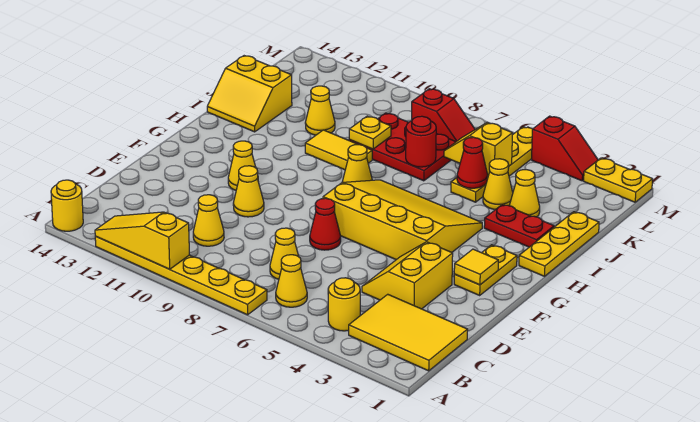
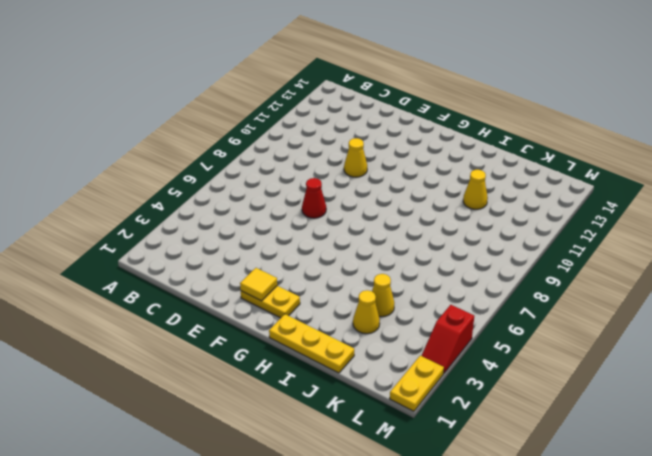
none -> yellow plate A7:A12 level 1
none -> yellow round brick A14 level 1
none -> yellow tile B1:C3 level 1
none -> yellow round brick B4 level 1

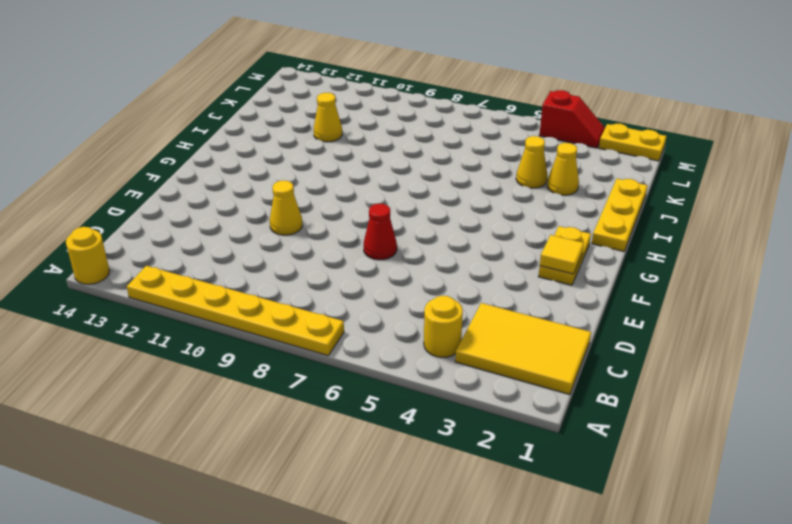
none -> yellow cone B6 level 1
none -> yellow cone C7 level 1
none -> yellow cone C10 level 1
none -> yellow slope D3:E4 level 1 top 3

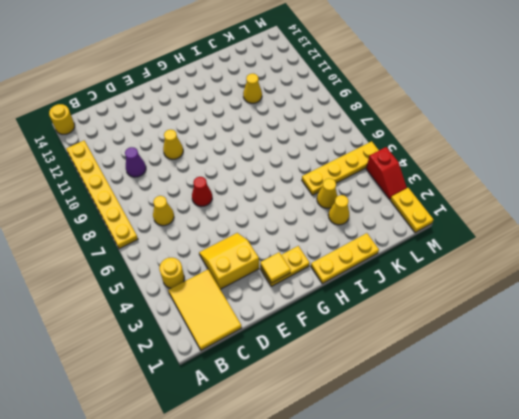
purple cone C10 level 1 -> yellow cone C10 level 1
none -> yellow cone B6 level 1
none -> yellow slope F4:H7 level 1 top F
none -> yellow cone F11 level 1
none -> yellow cone H8 level 1

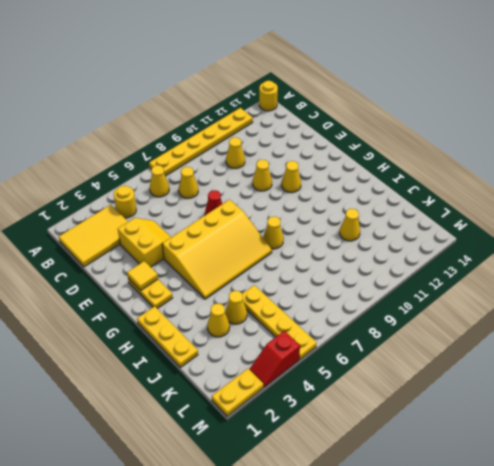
none -> red plate I2:I3 level 1
none -> yellow tile I9:I10 level 1
none -> yellow slope I13:J14 level 1 top J
none -> red plate J7:K9 level 1

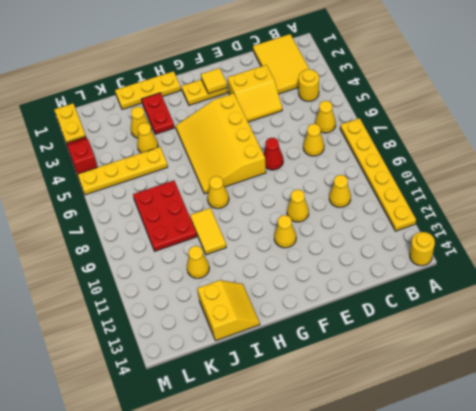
none -> red slope L7:L8 level 1 top 8
none -> yellow slope A10:A12 level 2 top 10
none -> red cone J5 level 2
none -> red round brick J7 level 2

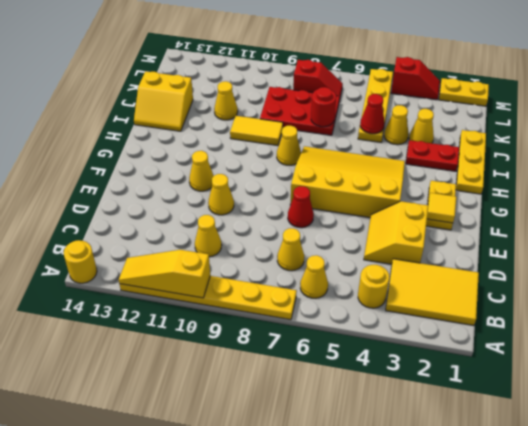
none -> yellow plate J9 level 2
none -> yellow slope K5:K6 level 2 top 5

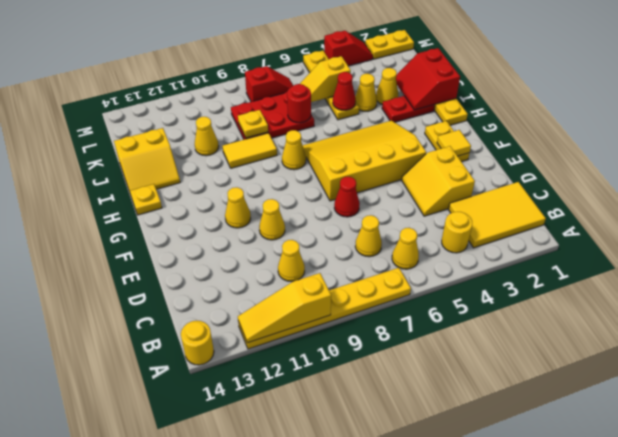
yellow plate H14 level 1 -> none
red slope I1:J2 level 2 top 1 -> none

